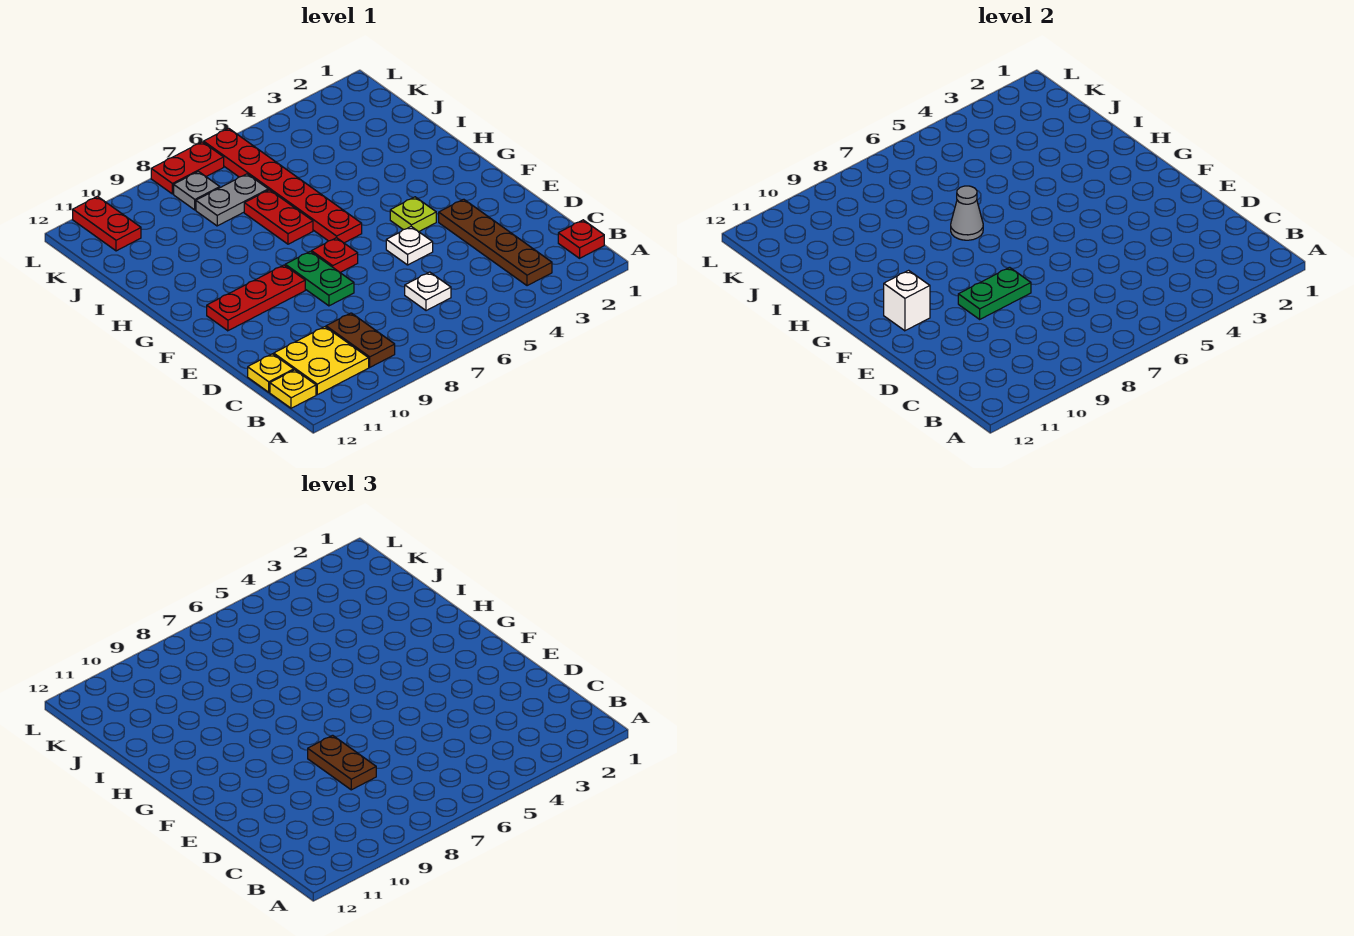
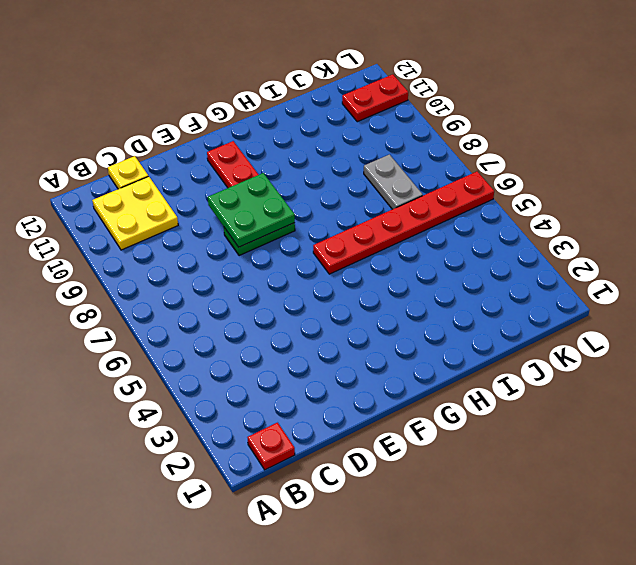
green plate E8:F9 level 2 -> green plate E8:E9 level 2
none -> brown plate B3:E3 level 1
none -> brown plate B9:C9 level 1
none -> yellow plate B12 level 1

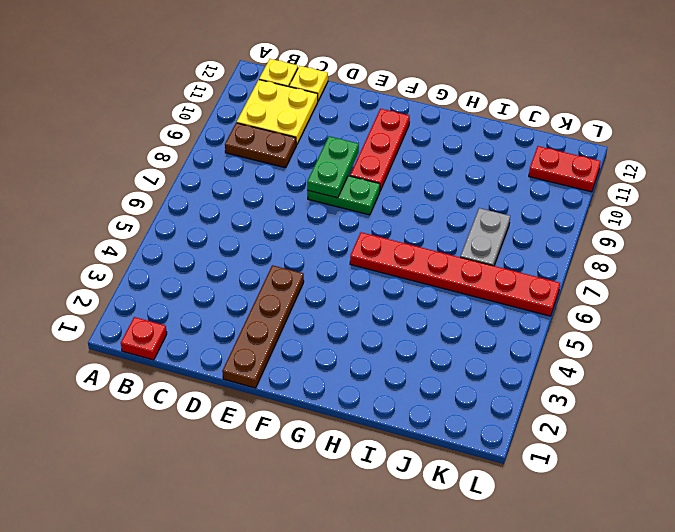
brown plate E1:E4 level 1 -> brown plate B3:E3 level 1
none -> white plate C6 level 1
none -> white plate E5 level 1
none -> lime plate F4 level 1

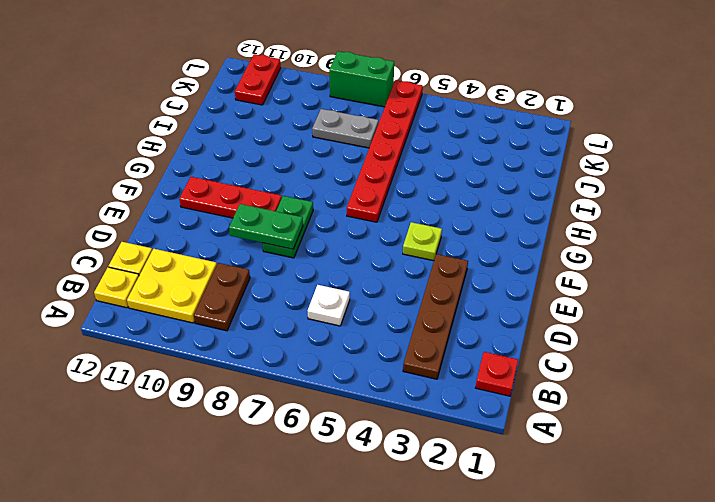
green brick L7:L8 level 1 -> red plate L7:L8 level 1
none -> white plate E5 level 1
none -> red plate F7 level 1
none -> red plate H7:I7 level 1

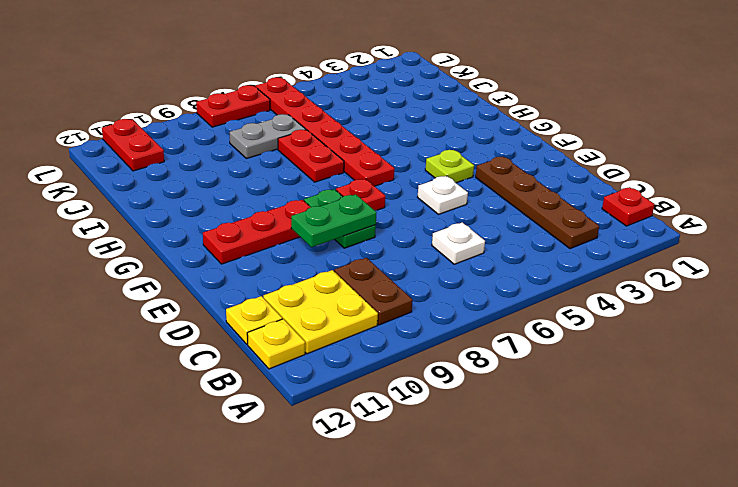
none -> grey plate K8 level 1
none -> white brick F11 level 2
none -> grey cone H7 level 2

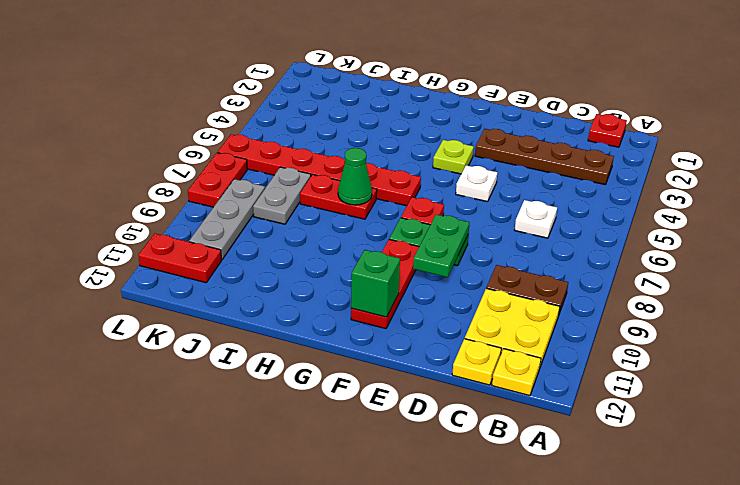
green brick F11 level 2 -> white brick F11 level 2
green cone H7 level 2 -> grey cone H7 level 2
grey plate K8:K10 level 1 -> grey plate K8 level 1
none -> brown plate D8:E8 level 3

